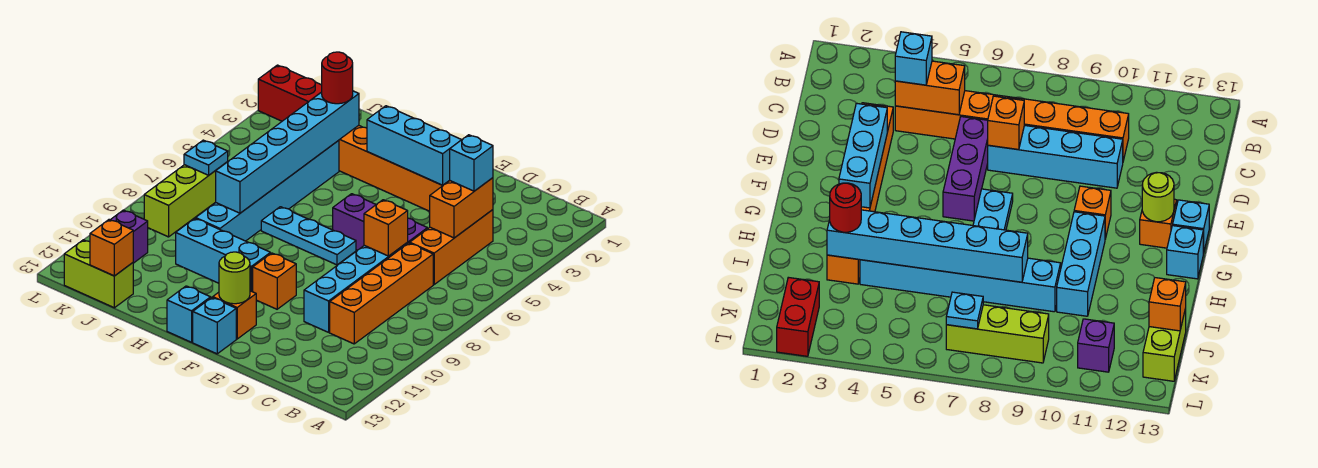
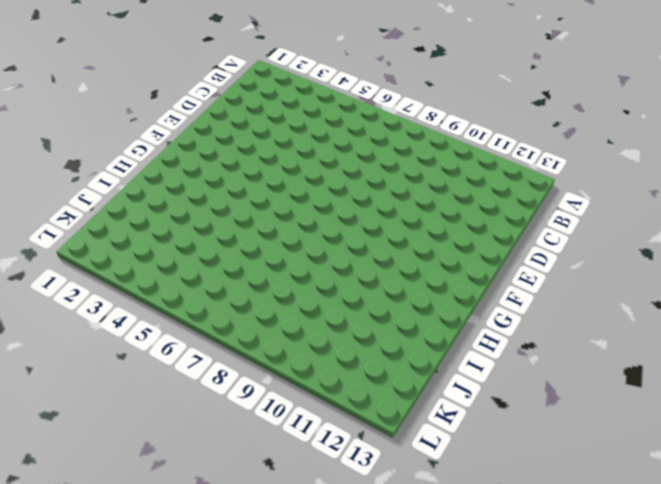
none -> orange brick C4:C6 level 1
none -> orange brick C7:C10 level 1
none -> orange brick D3:I3 level 1

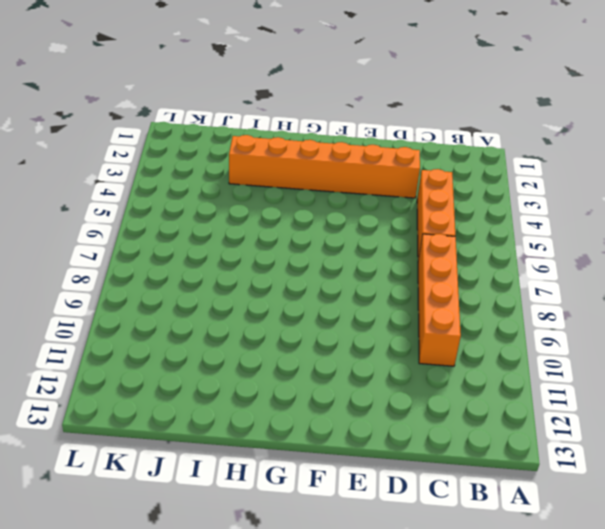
none -> purple brick D6:F6 level 1
none -> cyan brick D7:D10 level 1
none -> cyan plate F7:H7 level 1

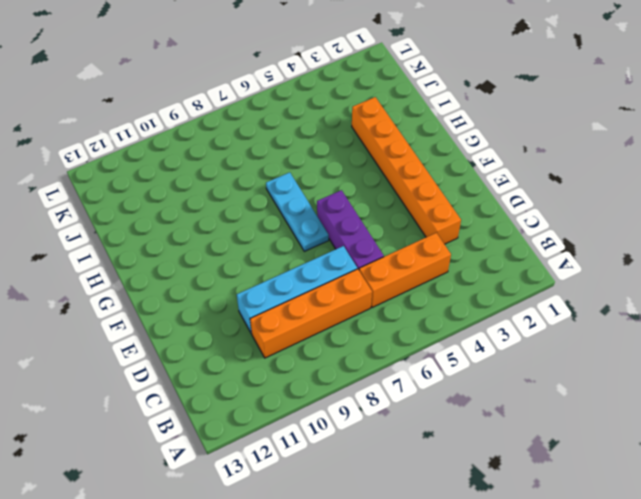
none -> orange brick F10 level 1
none -> orange brick F12 level 1
none -> cyan brick F13 level 1

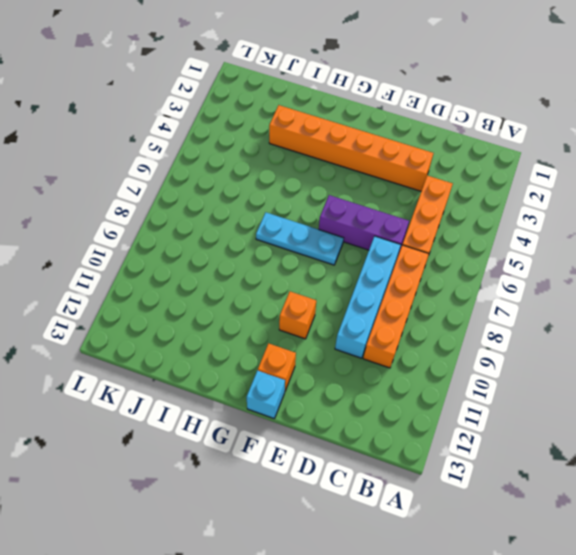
none -> cyan brick G10:I10 level 1
none -> cyan brick G13 level 1
none -> cyan brick I4:I9 level 1

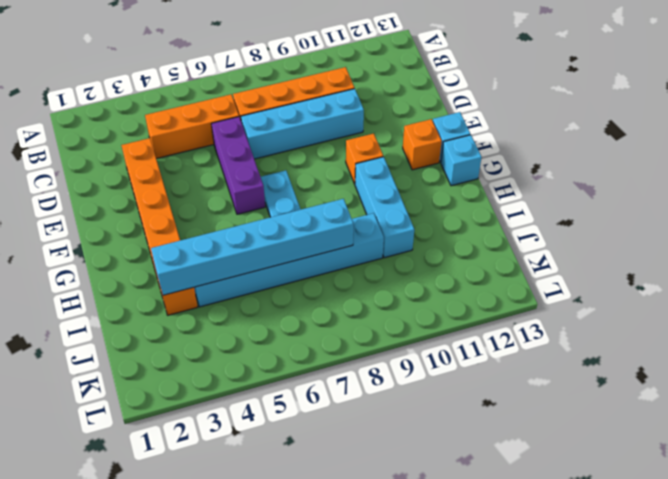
none -> lime brick J13:K13 level 1
none -> red brick K2:L2 level 1
none -> lime brick K7:K9 level 1

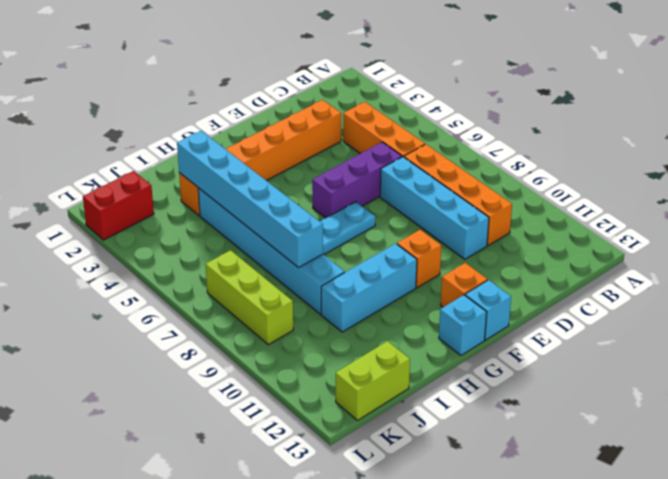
none -> purple brick K11 level 1
none -> orange brick C4:C5 level 2
none -> orange brick D7 level 2

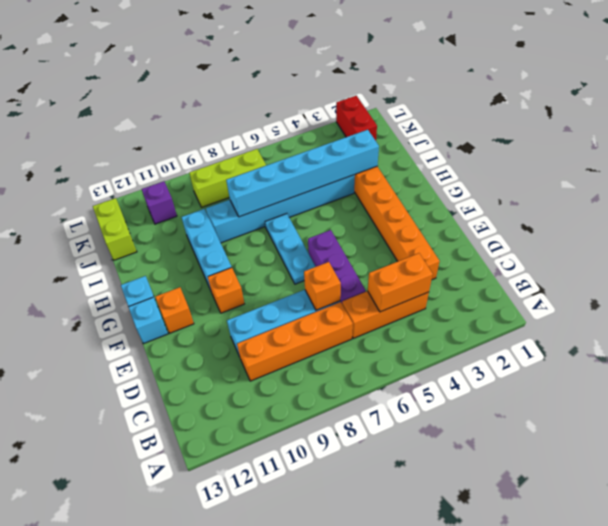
none -> cyan brick E3:G3 level 2
none -> lime round brick F12 level 2
none -> orange brick J13 level 2

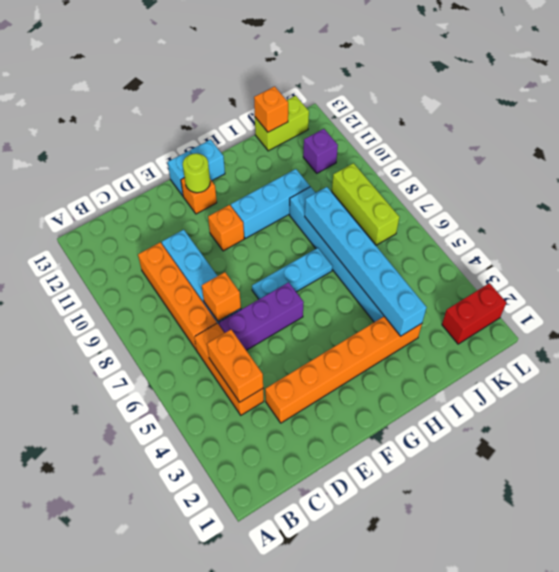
none -> cyan brick E3:G3 level 2
none -> cyan plate K7 level 2
none -> cyan brick C4 level 3

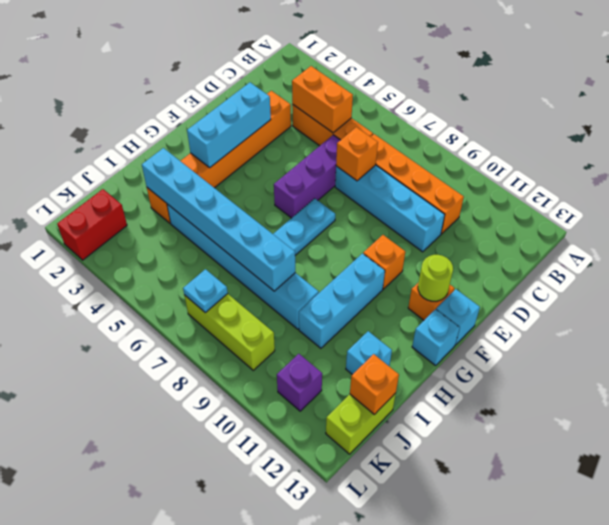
cyan brick I12 level 1 -> cyan brick C4 level 3
none -> red round brick I3 level 3

